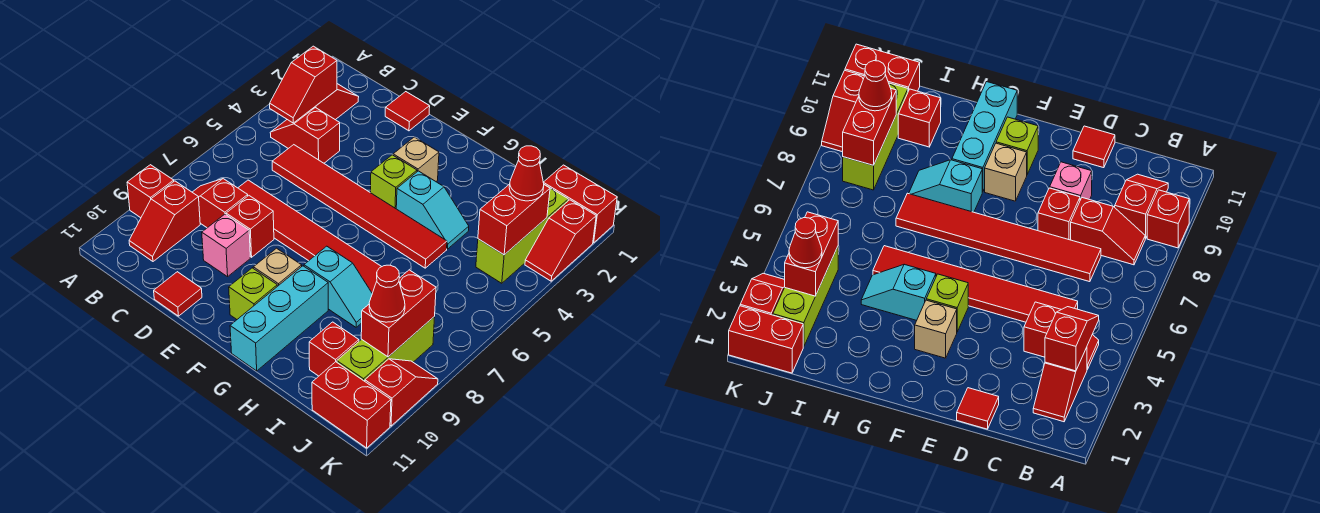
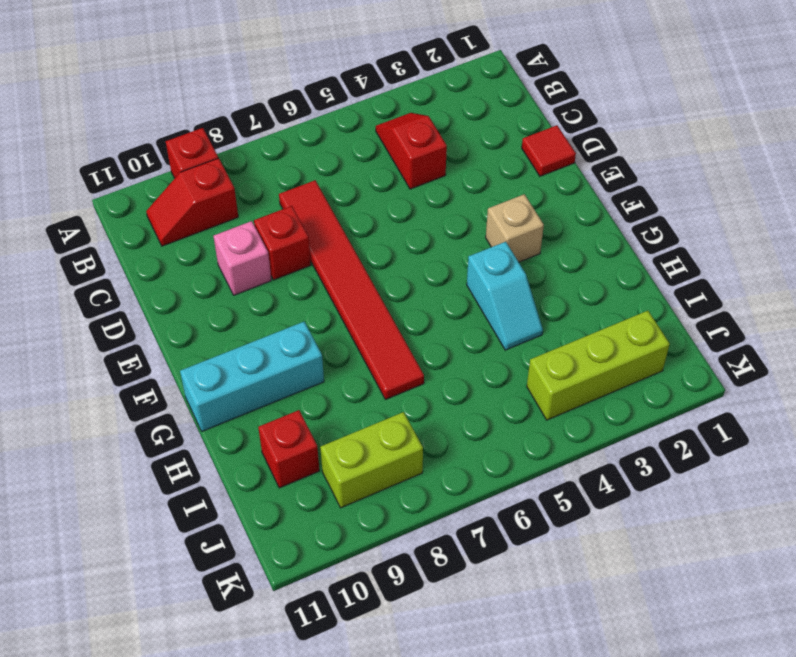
lime brick J8:J9 level 1 -> lime brick J8:J10 level 1
none -> red slope B2:B3 level 1 top 3
none -> red slope B8:C8 level 1 top C
none -> red tile C5:H5 level 1
none -> red tile D11 level 1

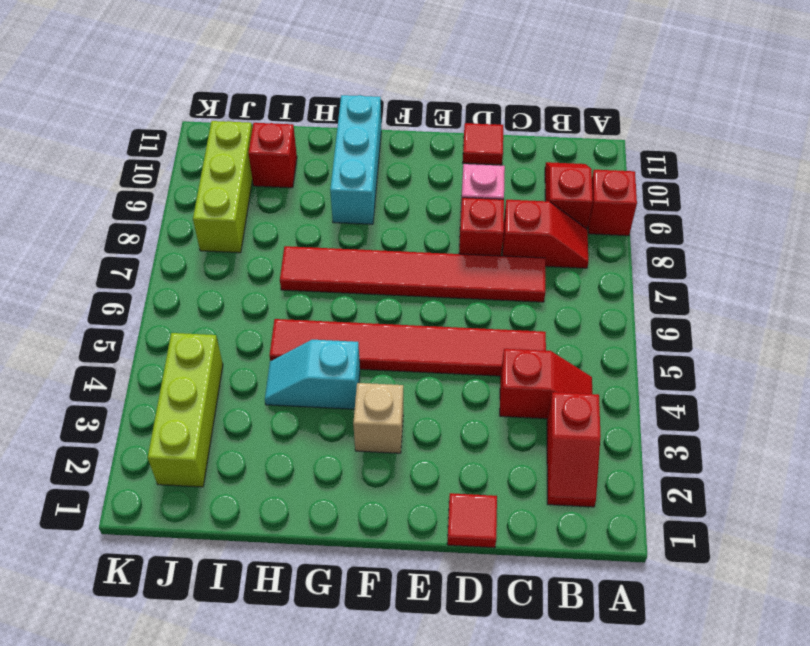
none -> lime brick F4 level 1
none -> tan brick F9 level 1
none -> lime brick F10 level 1
none -> cyan slope G8:H8 level 1 top G

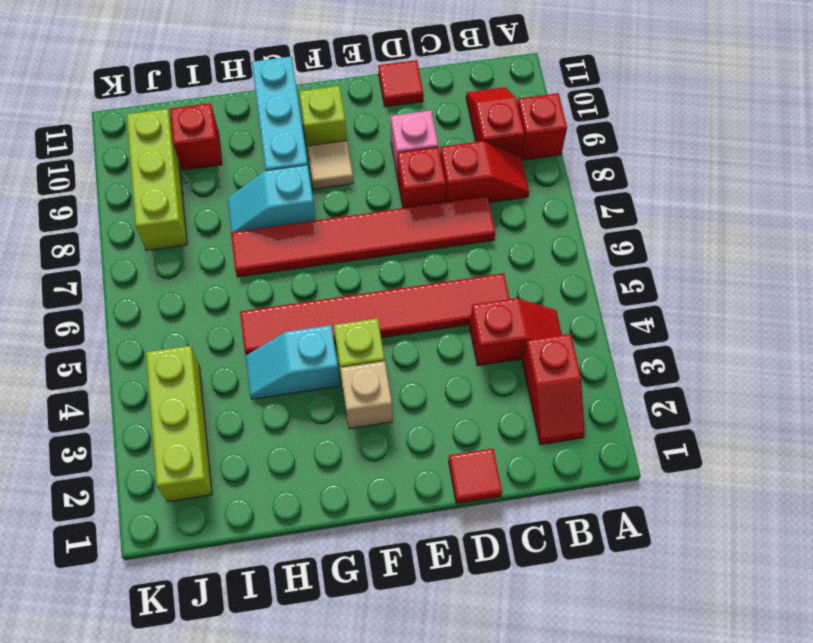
tan tile F9 level 1 -> tan brick F9 level 1
none -> red brick J1:K1 level 1
none -> red brick J11:K11 level 1
none -> red slope K2:K3 level 1 top 2
none -> red slope K9:K10 level 1 top 10

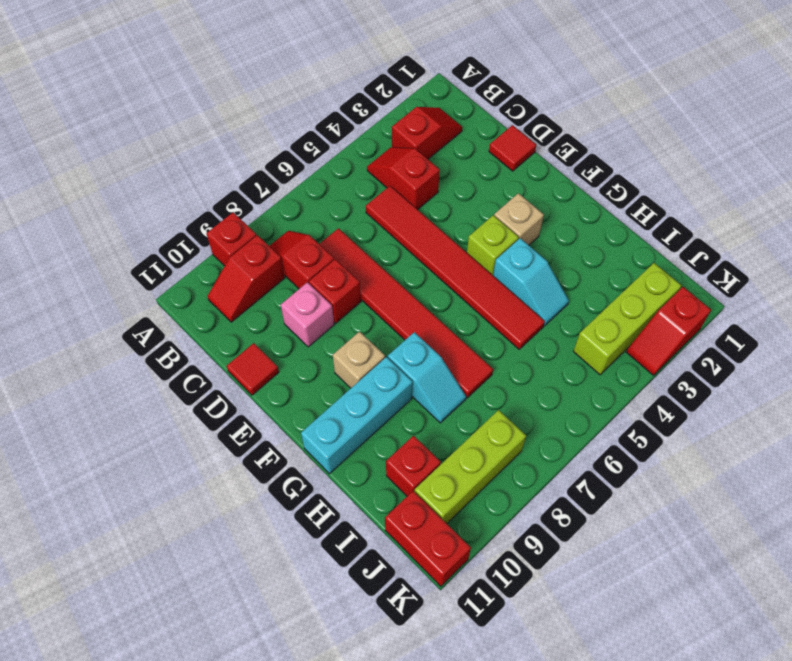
none -> lime brick F10 level 1
none -> red brick J1:K1 level 1
none -> red slope K9:K10 level 1 top 10
none -> red slope B3:B4 level 2 top 3

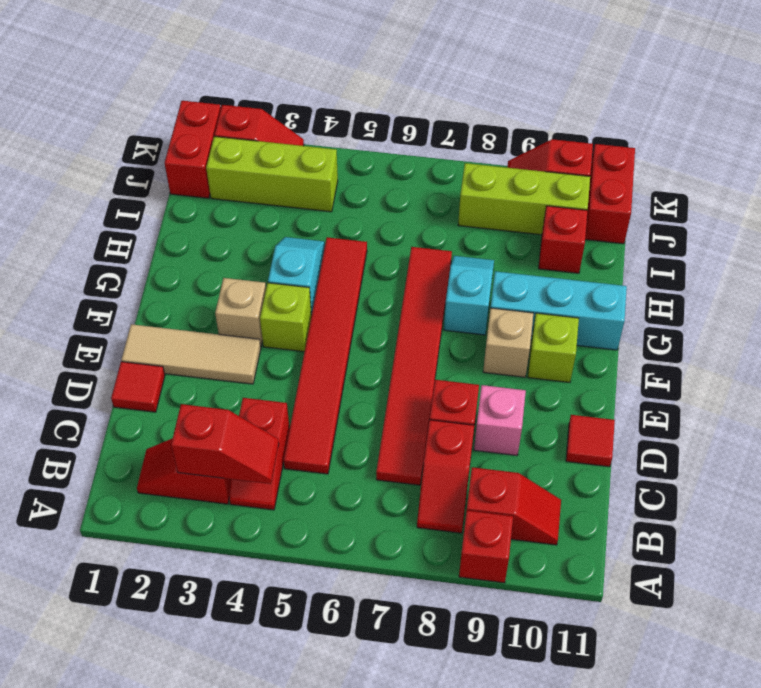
tan tile E1:E3 level 1 -> none
none -> red brick J3:J4 level 2
none -> red brick J8:J9 level 2
none -> red cone J3 level 3
none -> red cone J9 level 3

